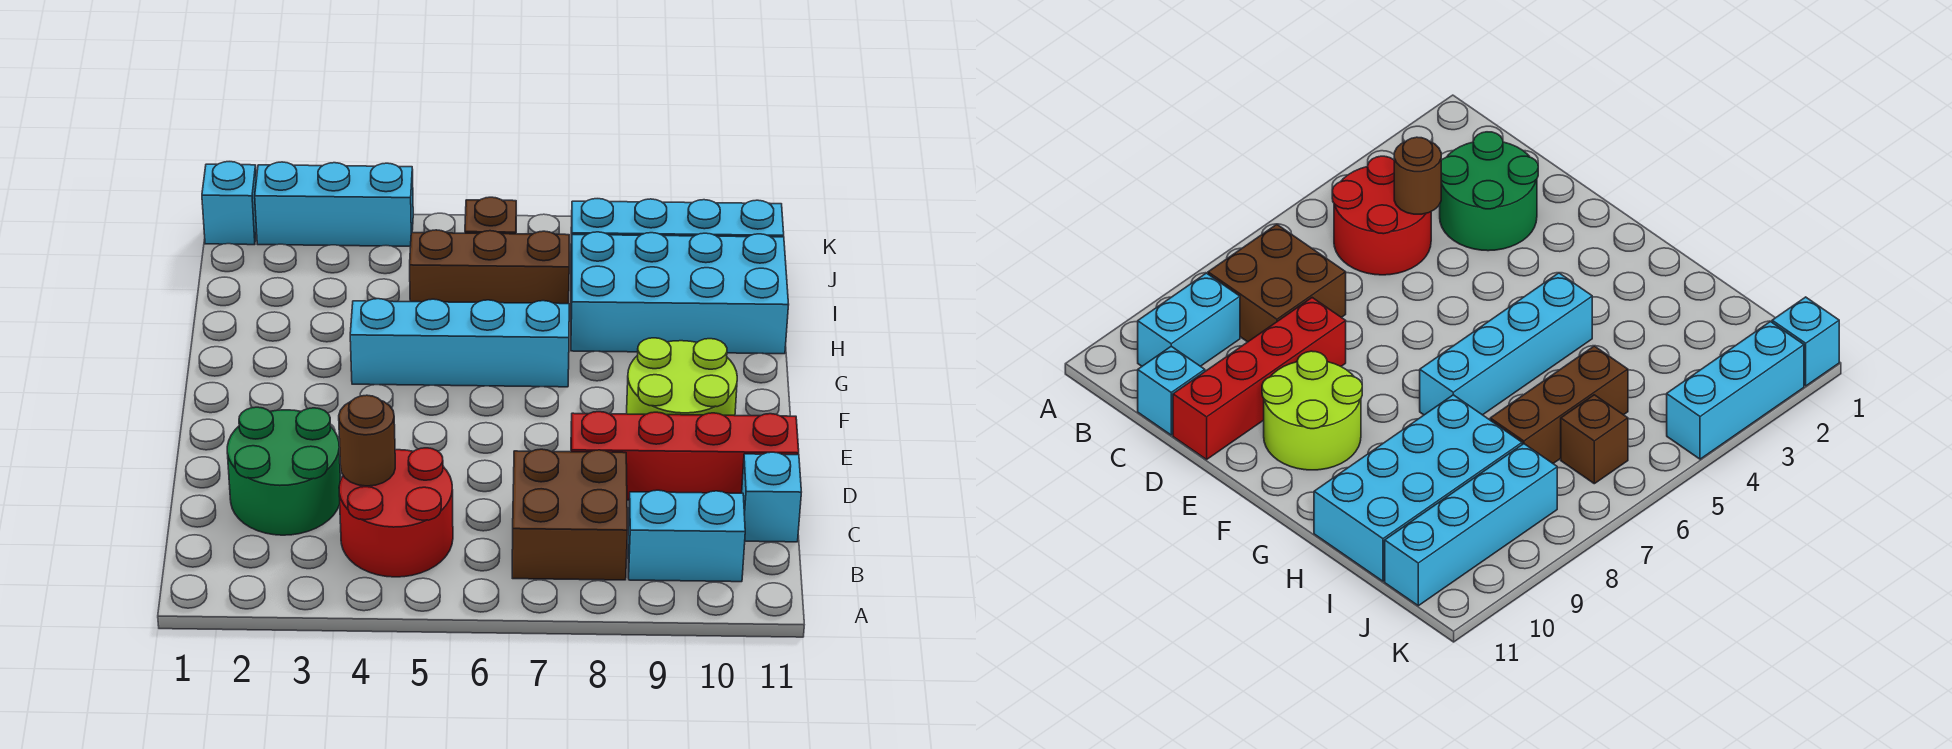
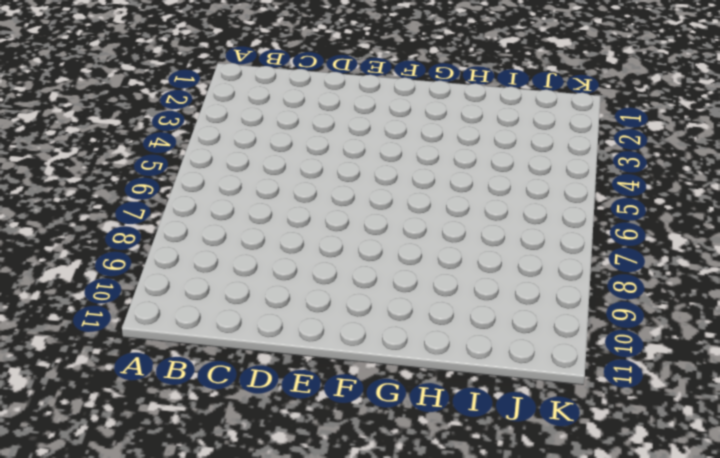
none -> red round brick B4:C5 level 1
none -> brown brick B7:C8 level 1
none -> cyan brick B9:B10 level 1

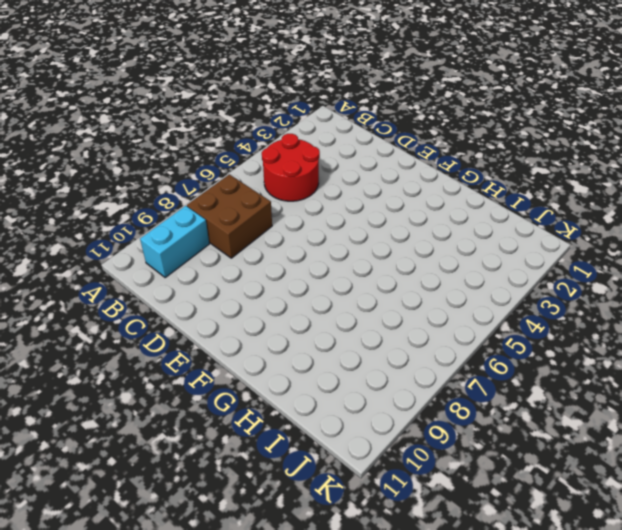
none -> green round brick C2:D3 level 1
none -> cyan brick C11 level 1
none -> red brick D8:D11 level 1

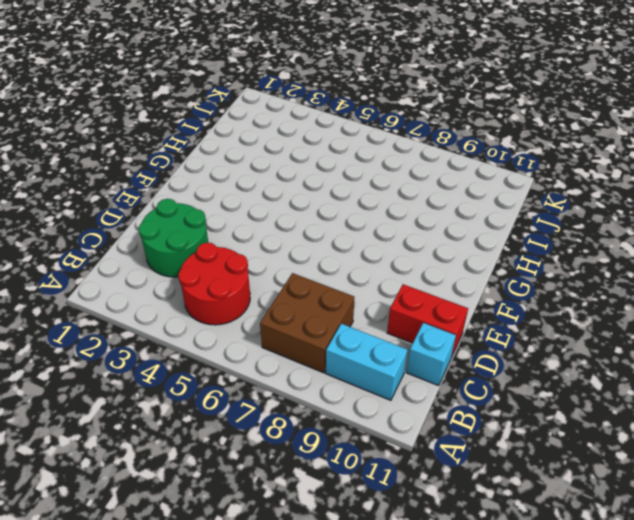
red brick D10:D11 level 1 -> red brick D8:D11 level 1
none -> lime round brick E9:F10 level 1
none -> cyan brick G4:G7 level 1
none -> cyan brick H8:I11 level 1

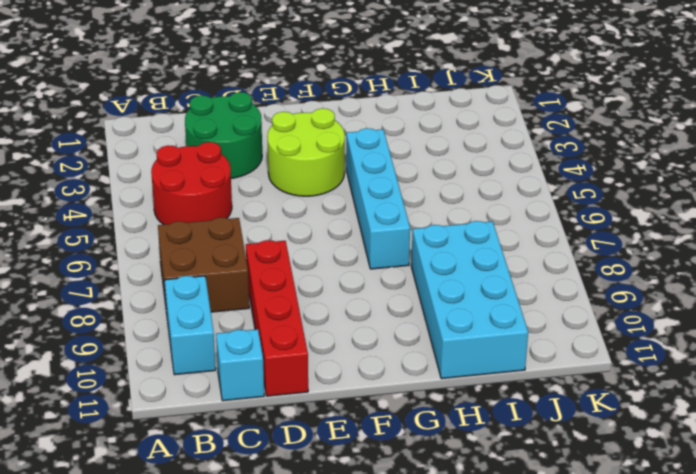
lime round brick E3:F4 level 1 -> lime round brick E9:F10 level 1
none -> brown brick I5:I7 level 1
none -> brown brick J6 level 1
none -> cyan brick J8:J11 level 1

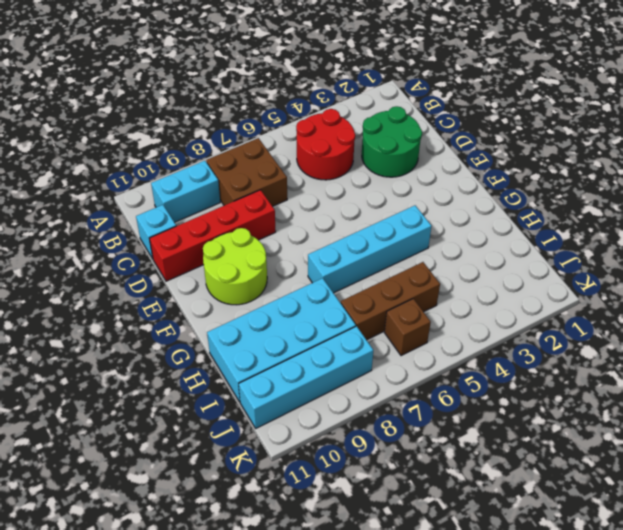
none -> cyan brick K1 level 1
none -> cyan brick K2:K4 level 1
none -> brown round brick C4 level 2

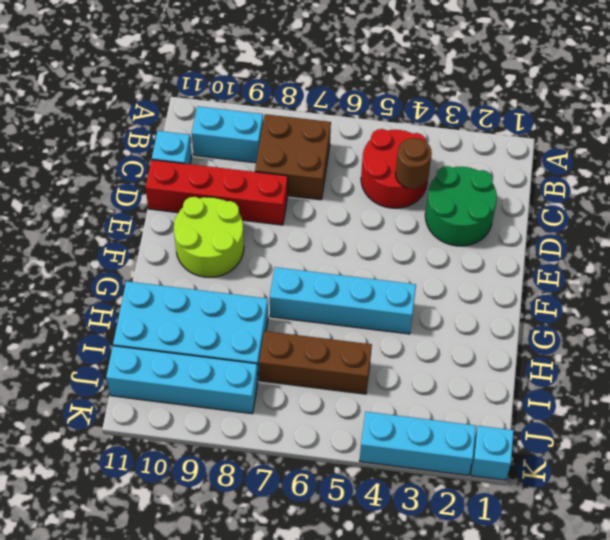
none -> brown brick J6 level 1

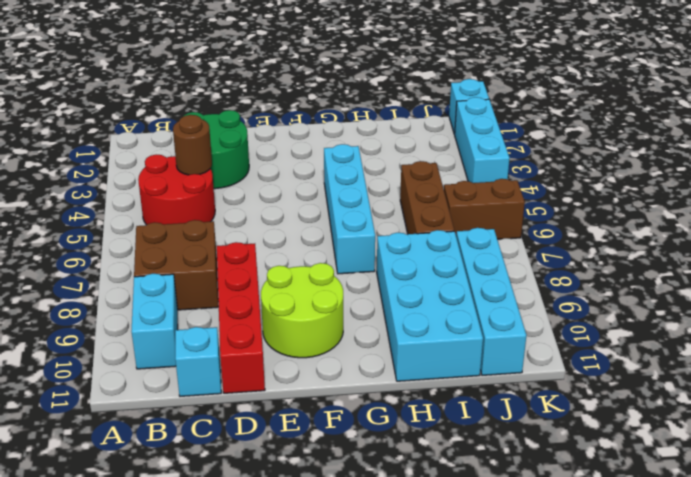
brown brick J6:K6 level 1 -> brown brick J6 level 1

